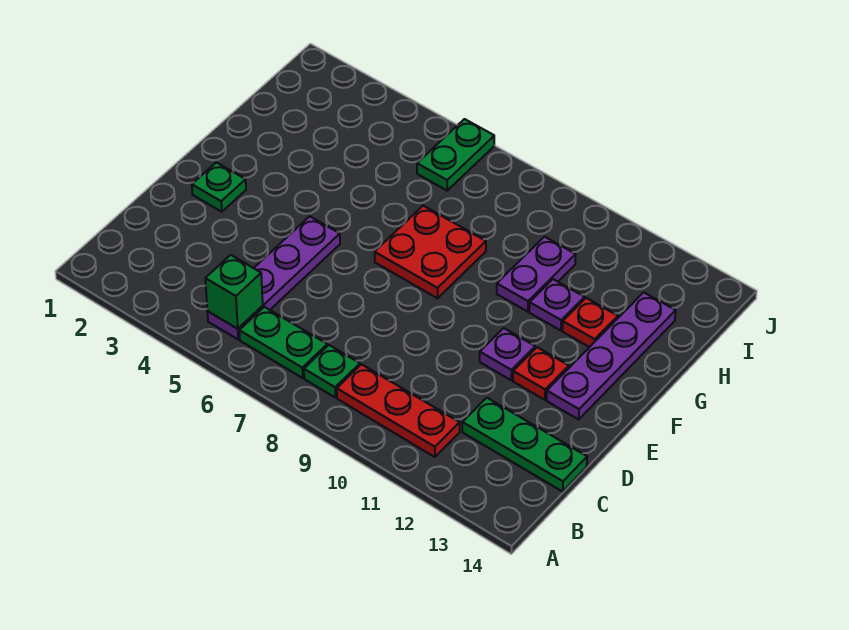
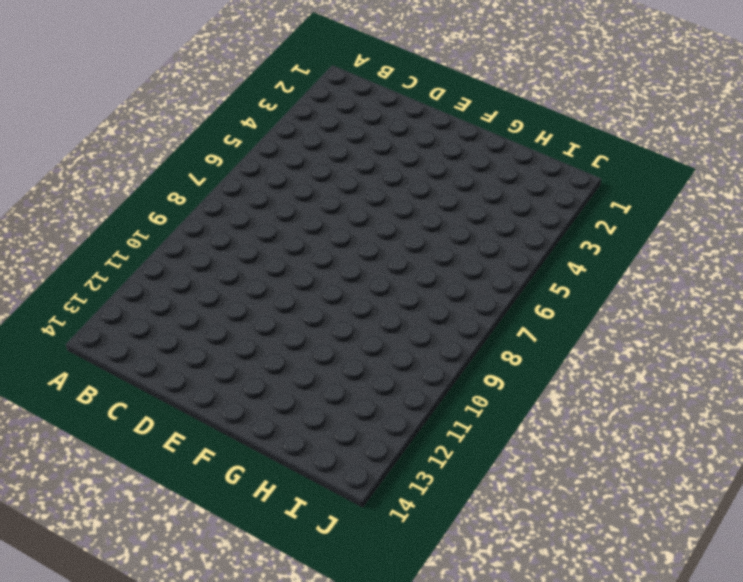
none -> purple plate B5:E5 level 1
none -> green plate B6:B7 level 1
none -> green plate B8 level 1

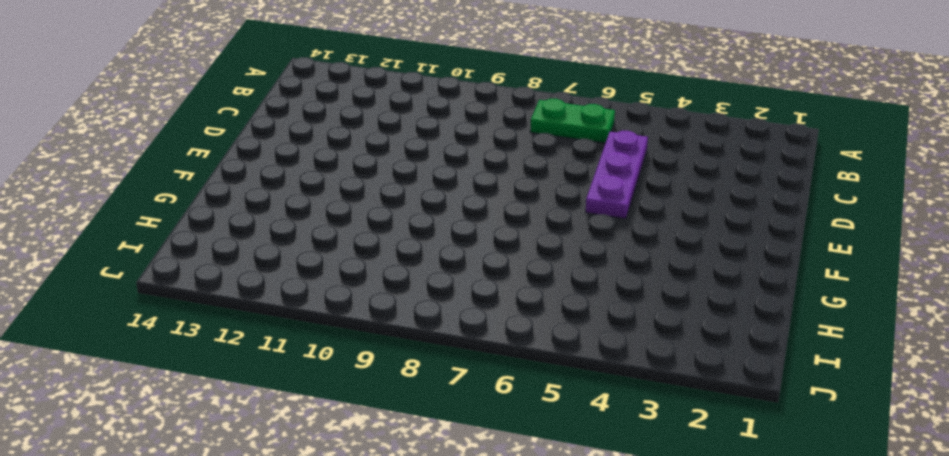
purple plate C5:E5 level 1 -> purple plate B5:E5 level 1
none -> green plate B8 level 1
none -> red plate B9:B11 level 1
none -> green plate C12:C14 level 1

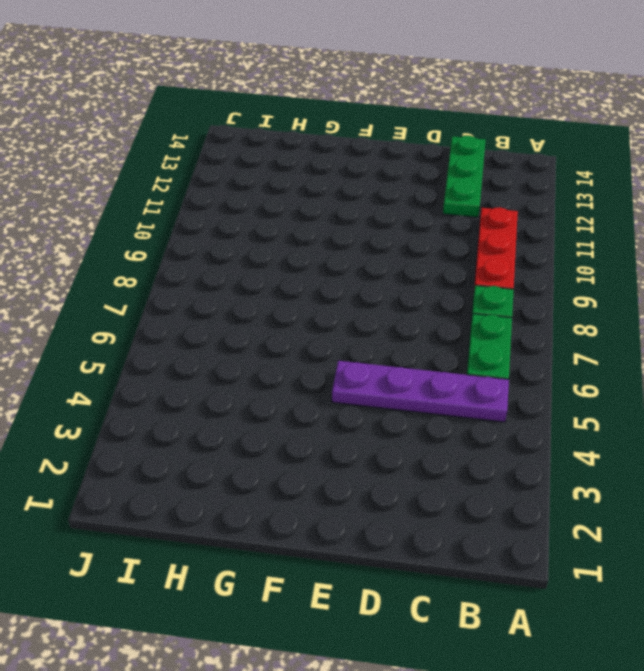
none -> green plate E2 level 1
none -> purple plate E11 level 1
none -> red plate E12 level 1

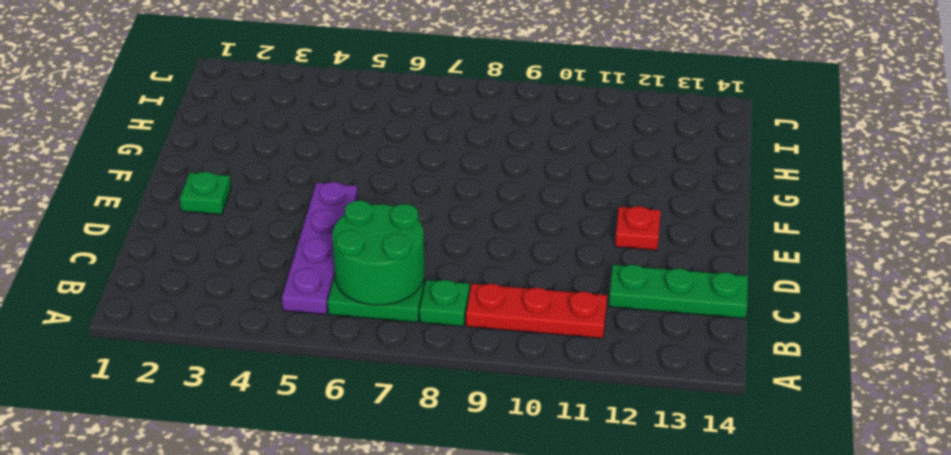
green round brick B6:C7 level 2 -> none
none -> purple plate E11 level 1
none -> purple plate E13:H13 level 1
none -> red plate F7:G8 level 1

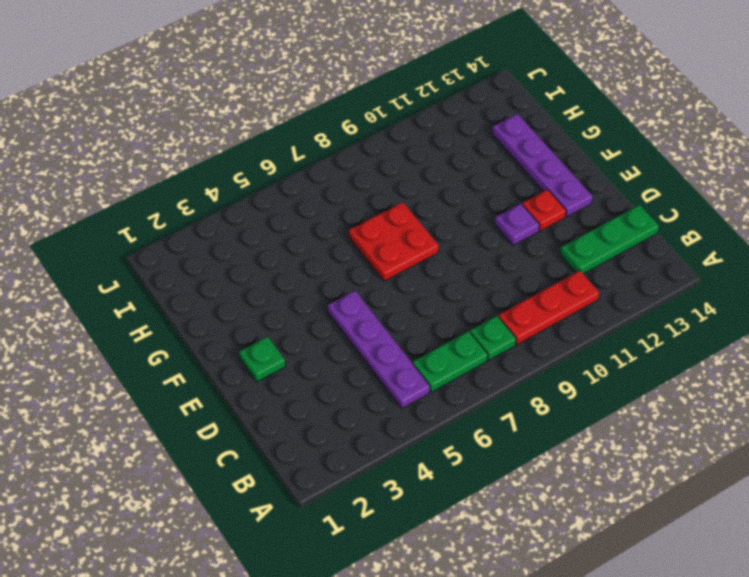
none -> purple plate G10:H10 level 1
none -> purple plate G11 level 1
none -> red plate G12 level 1

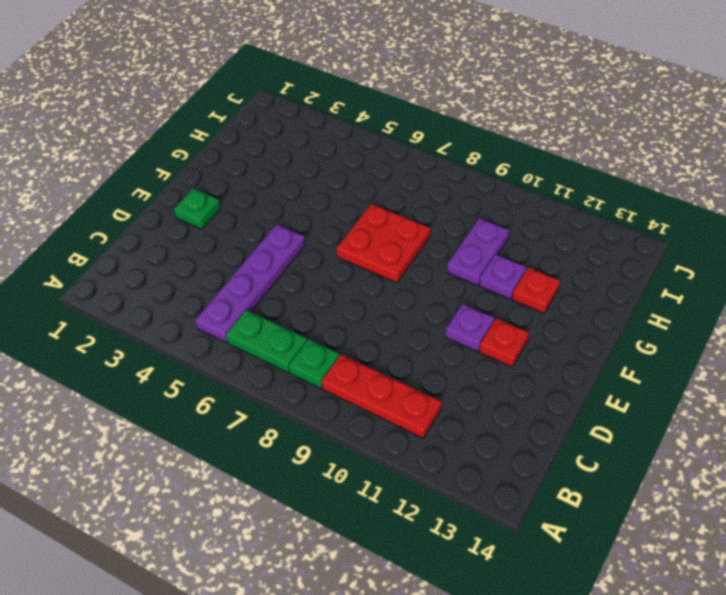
none -> green plate C12:C14 level 1
none -> purple plate E13:H13 level 1
none -> green plate I6:J6 level 1

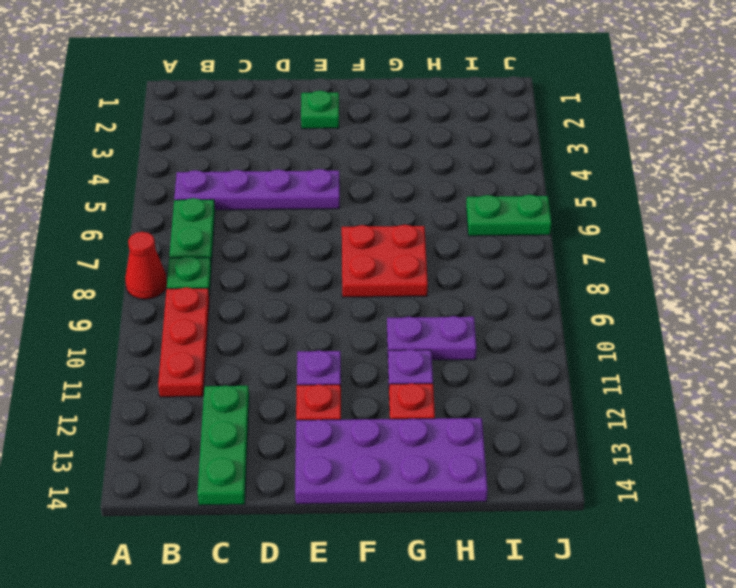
red cone A8 level 1 -> none
purple plate E13:H14 level 1 -> purple plate E13:H13 level 1
none -> green brick B5 level 2

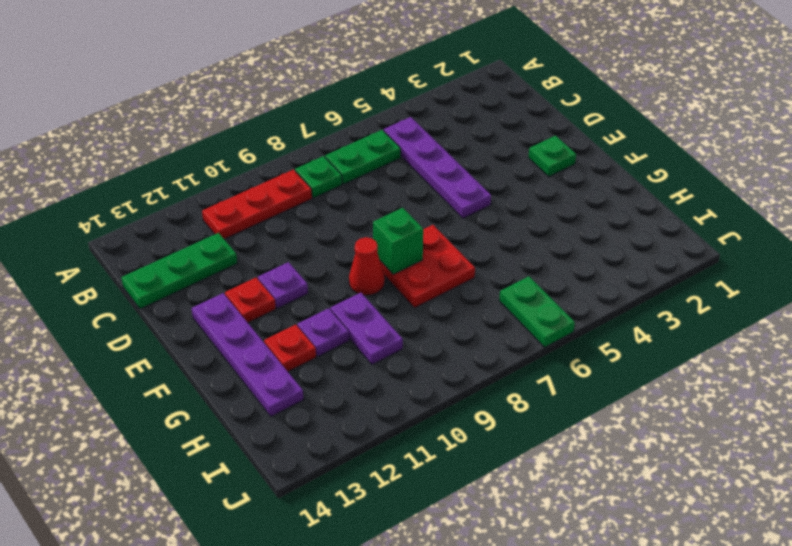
green brick F8 level 2 -> green brick B5 level 2
red cone F9 level 1 -> none

